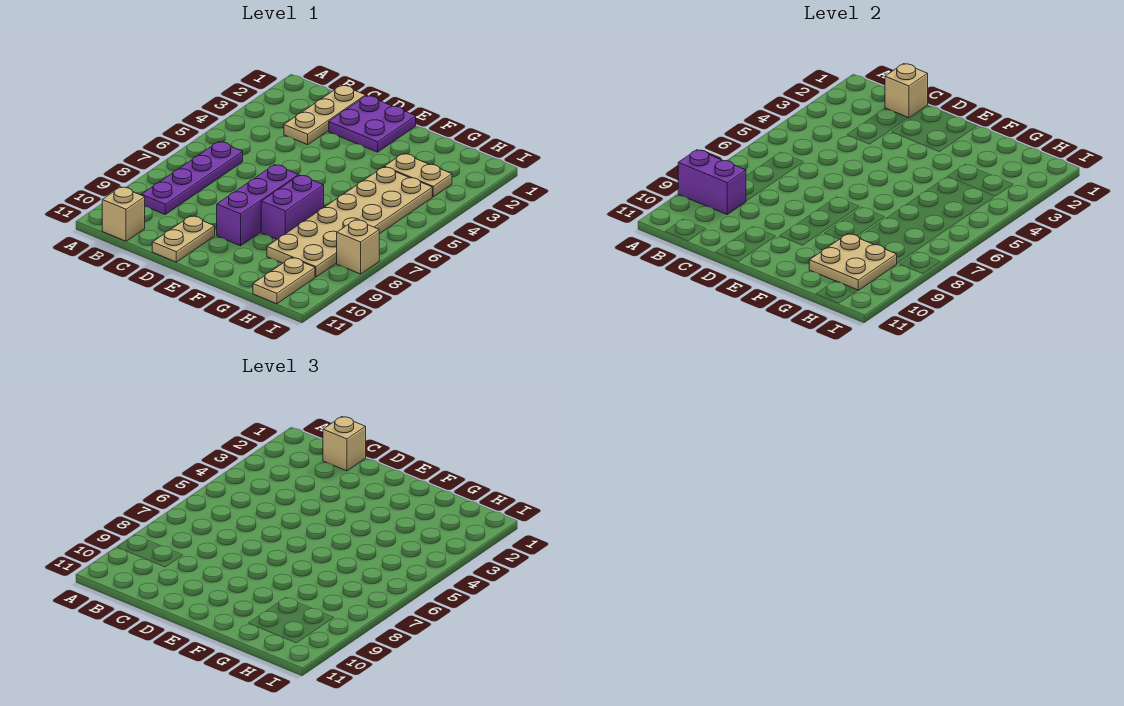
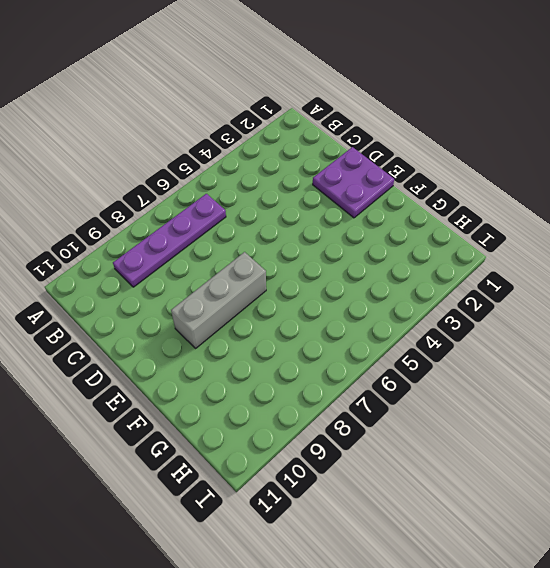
grey brick E7:E9 level 1 -> purple brick E7:E9 level 1
none -> tan brick B11 level 1
none -> tan plate C1:C3 level 1
none -> tan plate D10:D11 level 1

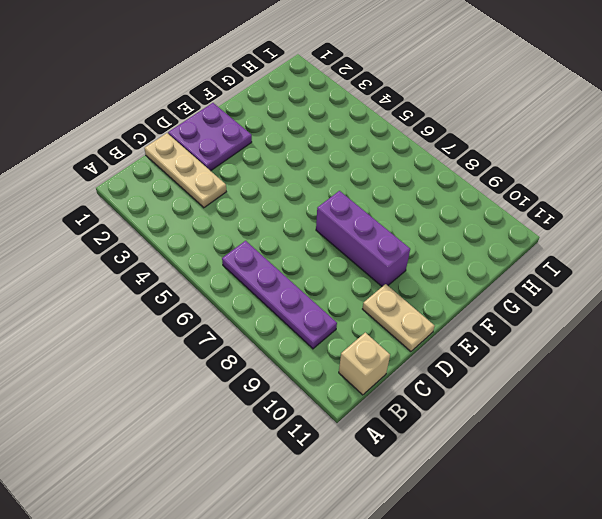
none -> purple brick F7:F8 level 1
none -> tan plate G3:H3 level 1
none -> tan plate G4:H9 level 1

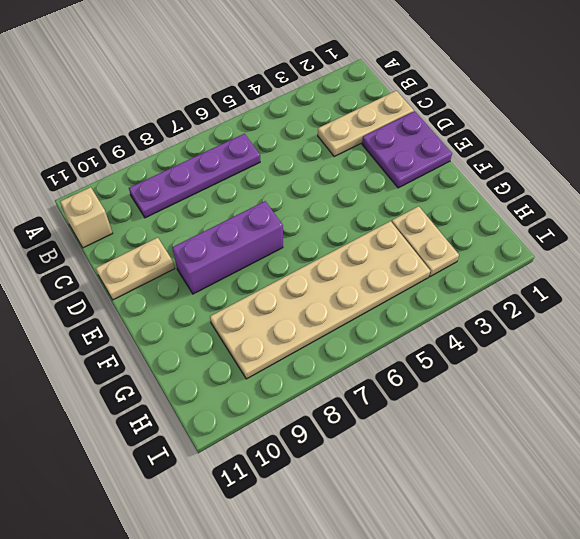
none -> purple brick F7:F8 level 1
none -> tan plate H10:H11 level 1
none -> tan brick I8 level 1

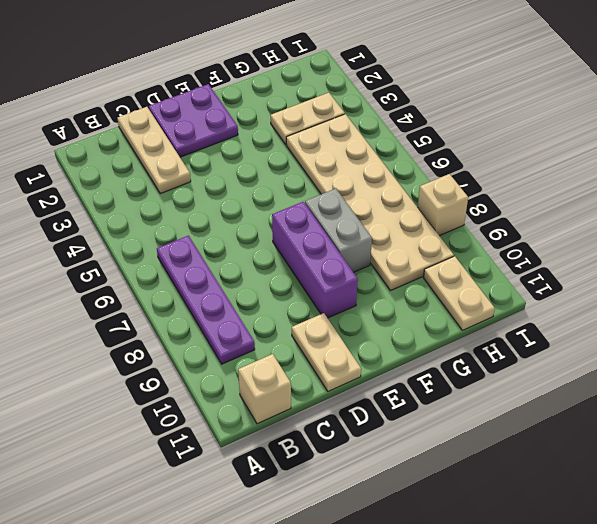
grey brick F7:F8 level 1 -> purple brick F7:F8 level 1
none -> purple brick A9:B9 level 2
none -> tan brick C1 level 2
none -> tan plate G9:H10 level 2

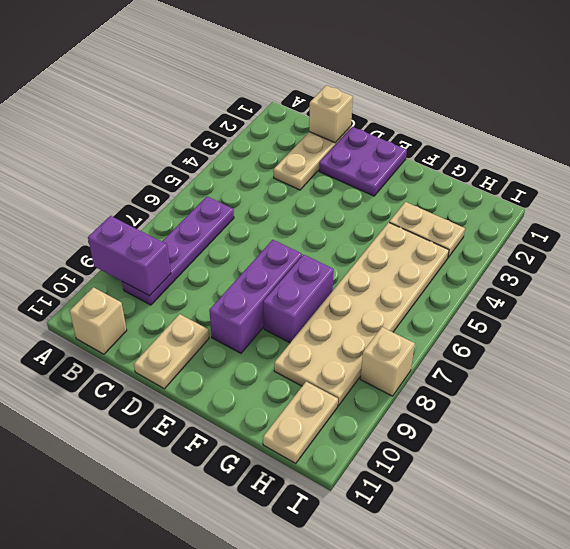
none -> tan plate G9:H10 level 2
none -> tan brick C1 level 3

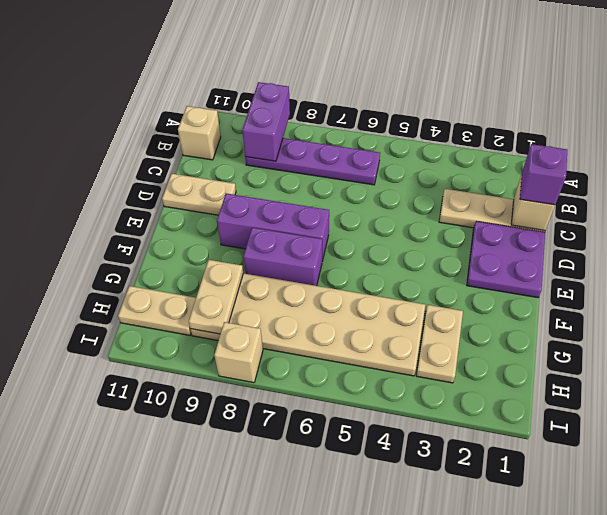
purple brick C1 level 3 -> tan brick C1 level 3
tan plate G9:H9 level 2 -> tan plate G9:H10 level 2

